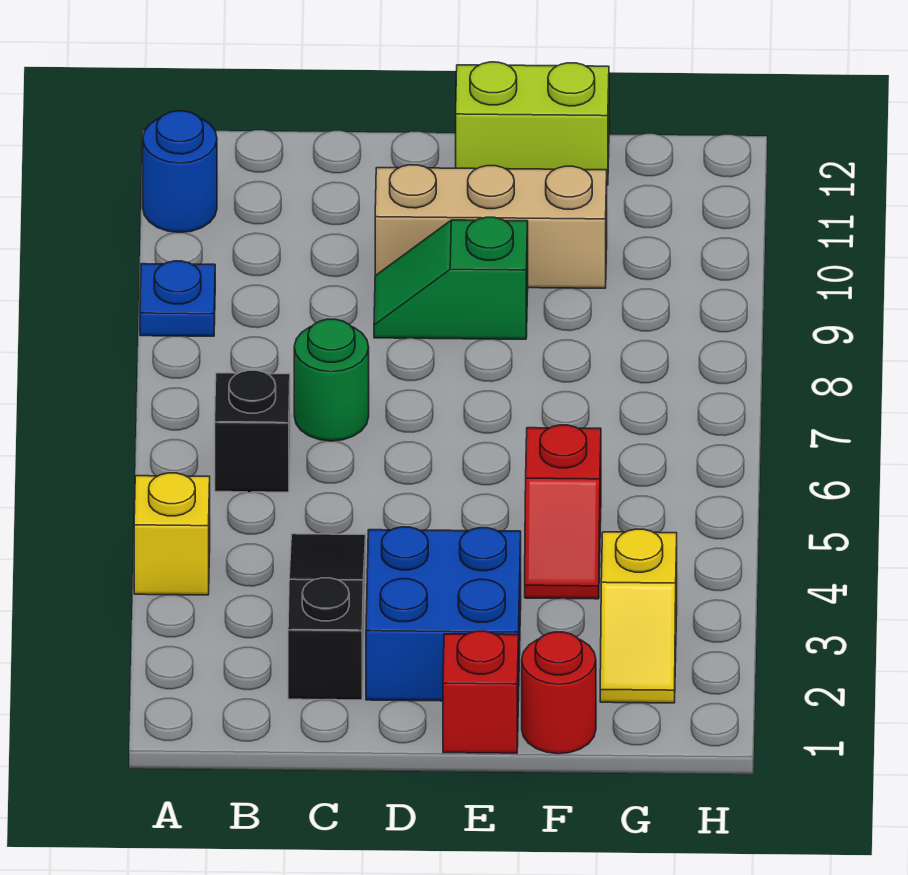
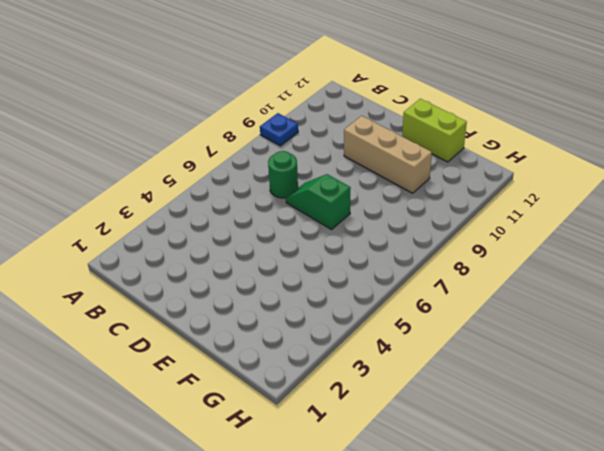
green slope D7:E7 level 1 top E -> green slope D9:E9 level 1 top E
none -> yellow brick A4 level 1
none -> blue round brick A11 level 1
none -> black brick B6 level 1

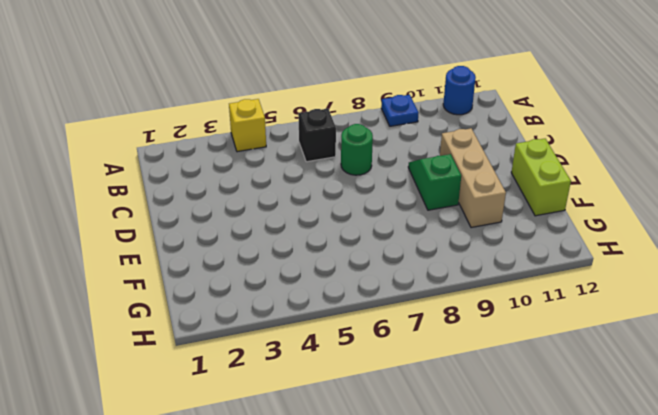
none -> black slope C2:C4 level 1 top 2
none -> blue brick D2:E3 level 1
none -> red brick E1 level 1

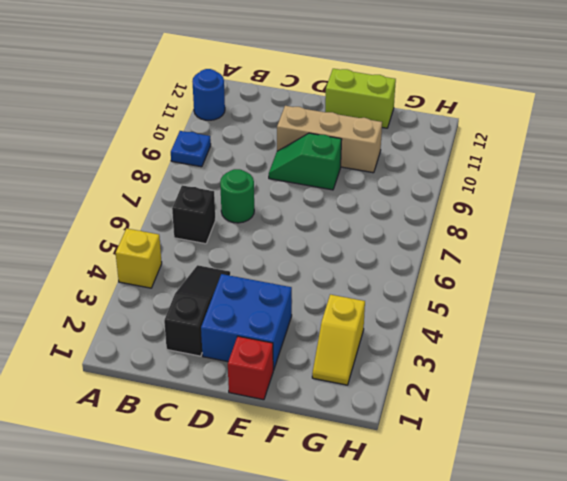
none -> red round brick F1 level 1
none -> red slope F4:F5 level 1 top 5

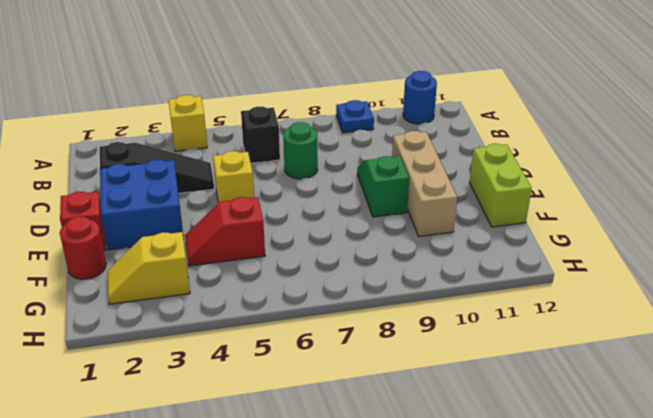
yellow brick D5 level 1 -> none

